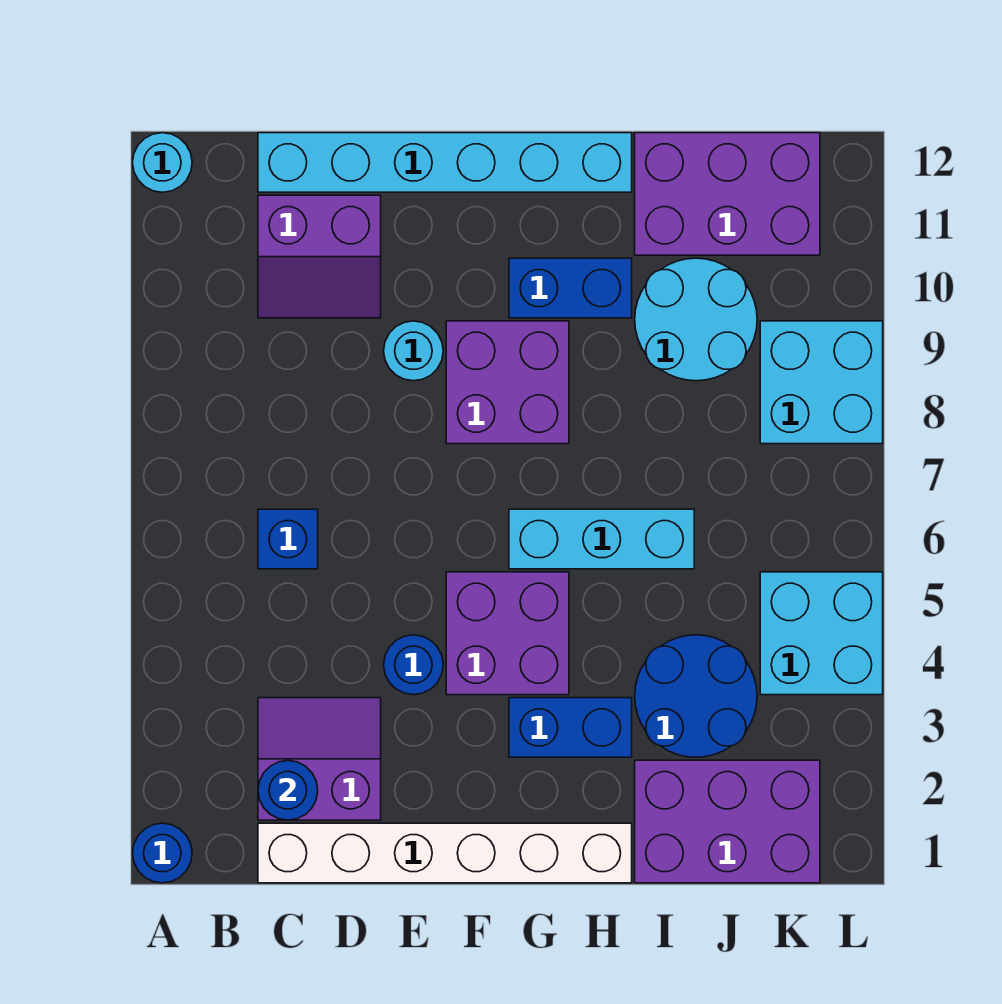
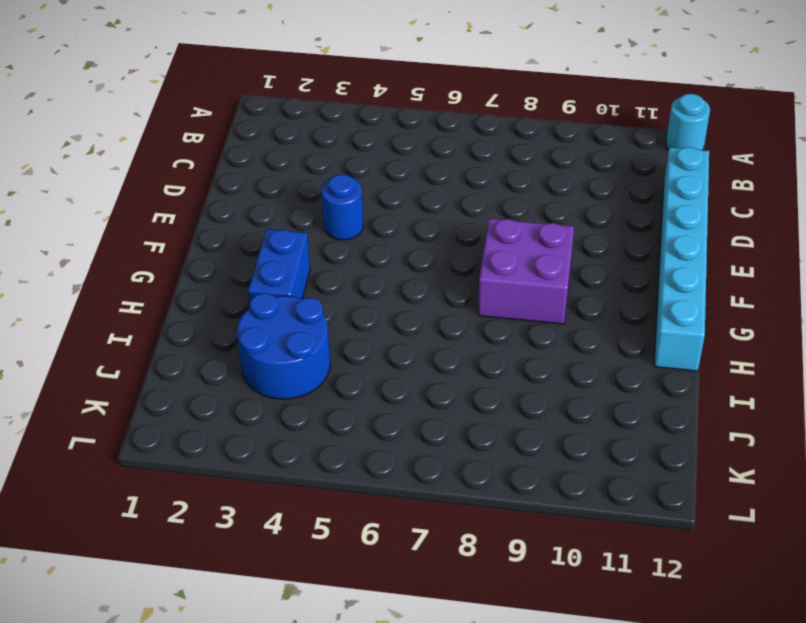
none -> blue round brick A1 level 1
none -> white brick C1:H1 level 1
none -> purple slope C2:D3 level 1 top 2

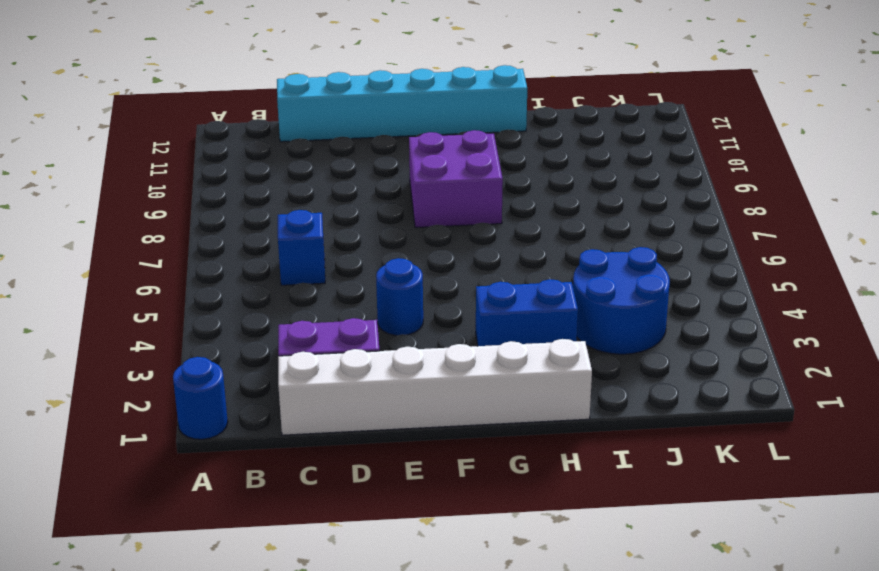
none -> cyan round brick A12 level 1
none -> purple slope C10:D11 level 1 top 11
none -> cyan round brick E9 level 1

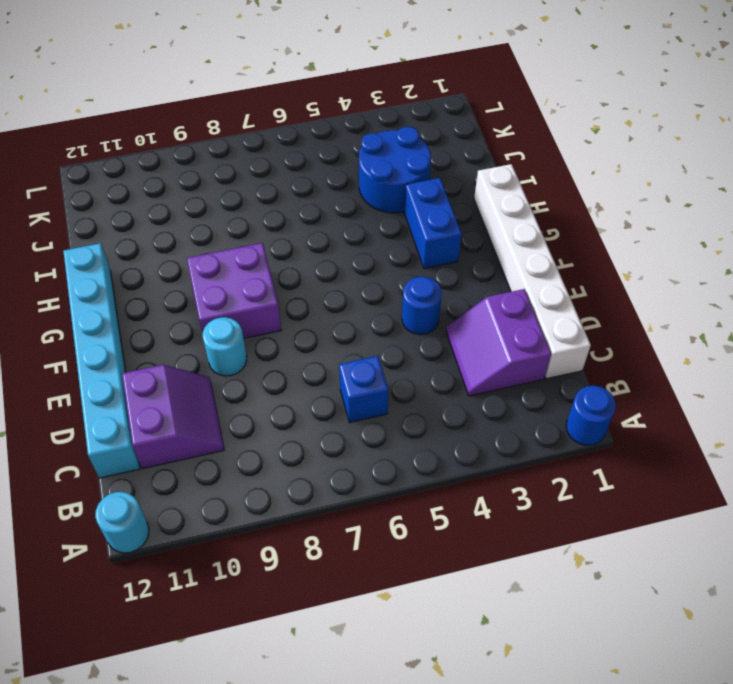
none -> purple brick F4:G5 level 1
none -> cyan brick G6:I6 level 1
none -> blue brick G10:H10 level 1

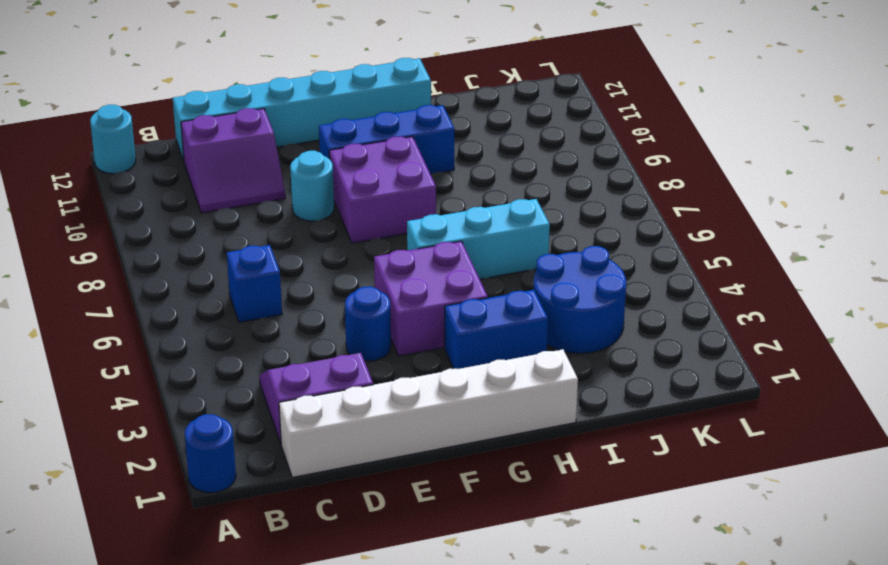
blue brick F10:H10 level 1 -> blue brick G10:H10 level 1
none -> purple brick I1:K2 level 1
none -> cyan round brick I9:J10 level 1
none -> purple brick I11:K12 level 1

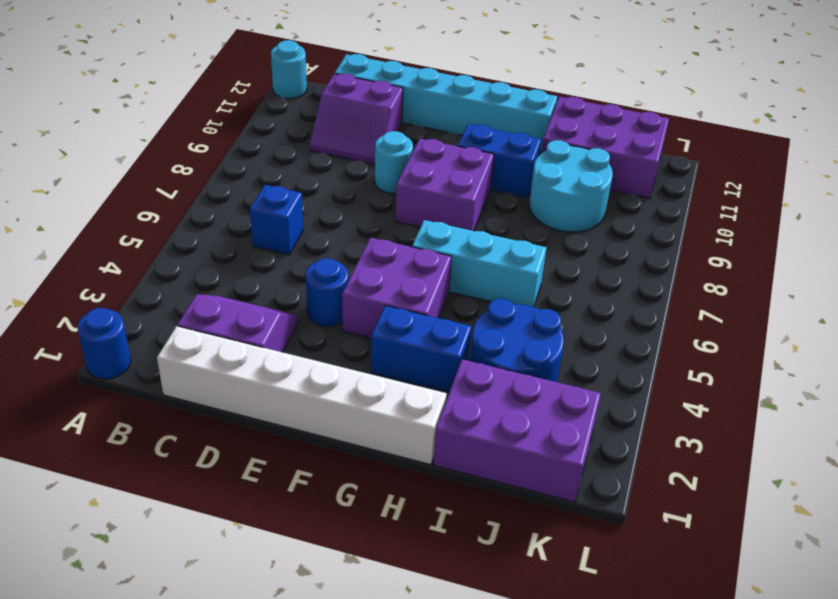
none -> cyan brick K4:L5 level 1
none -> cyan brick K8:L9 level 1
none -> blue round brick C2 level 2

